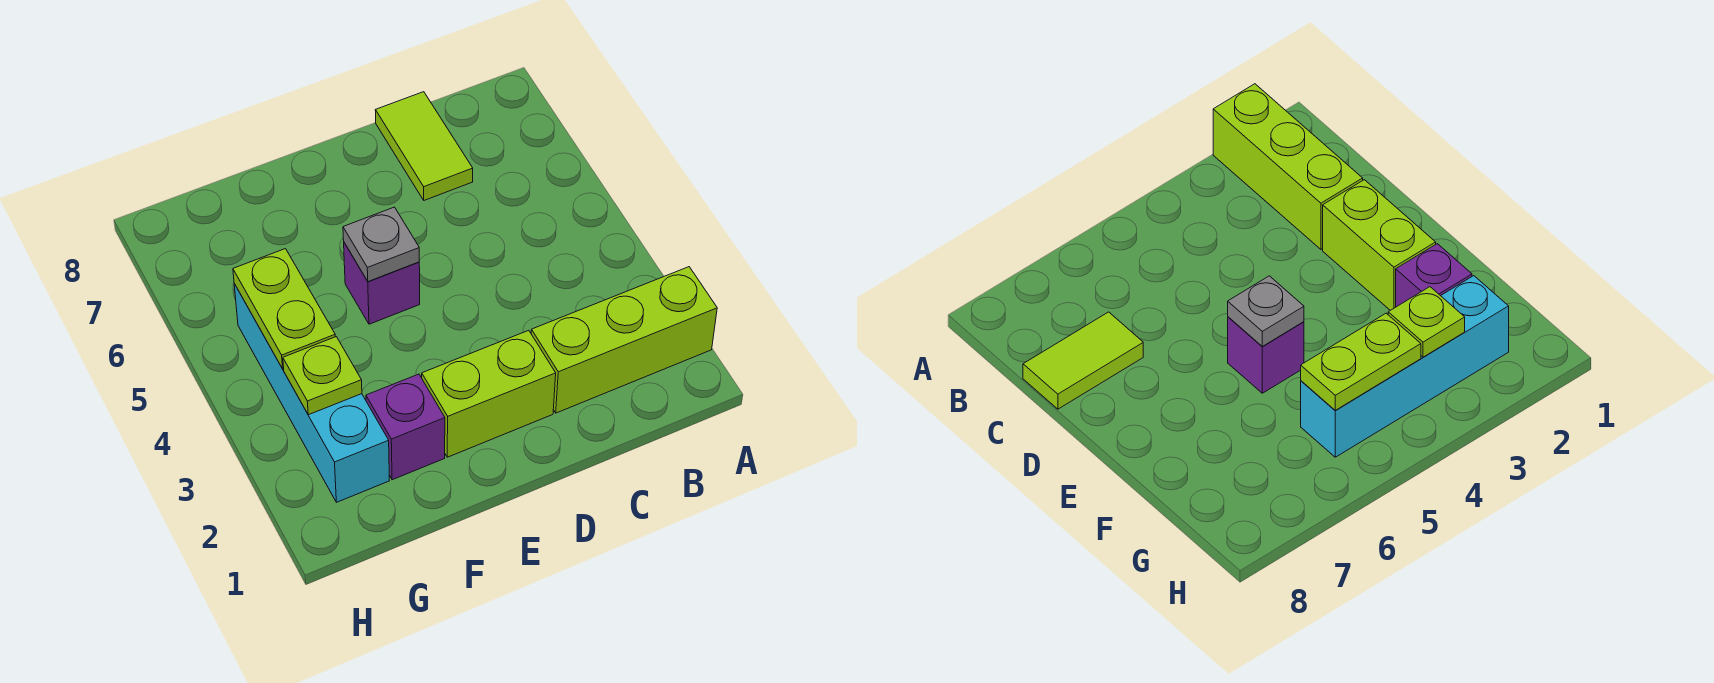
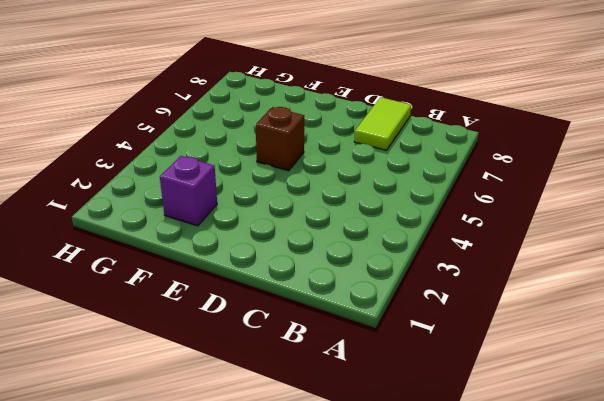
brown brick E5 level 1 -> purple brick E5 level 1
none -> lime brick A2:C2 level 1
none -> lime brick D2:E2 level 1

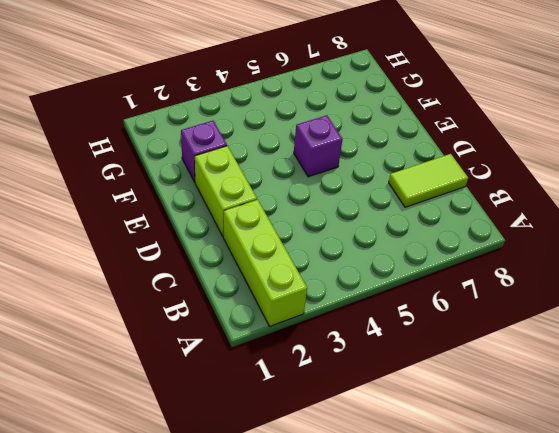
none -> cyan brick G2:G5 level 1
none -> grey plate E5 level 2

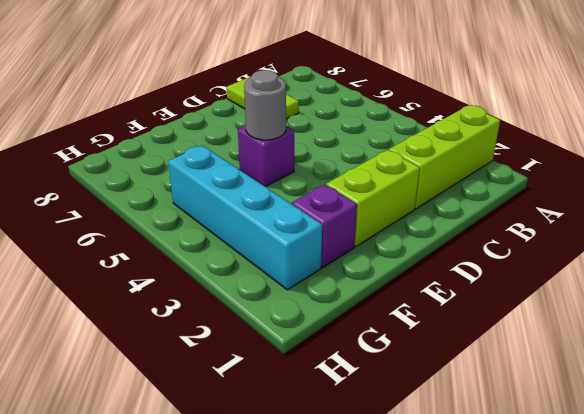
grey round brick E5 level 2 -> grey plate E5 level 2
none -> lime plate G3 level 2
none -> lime plate G4:G5 level 2

